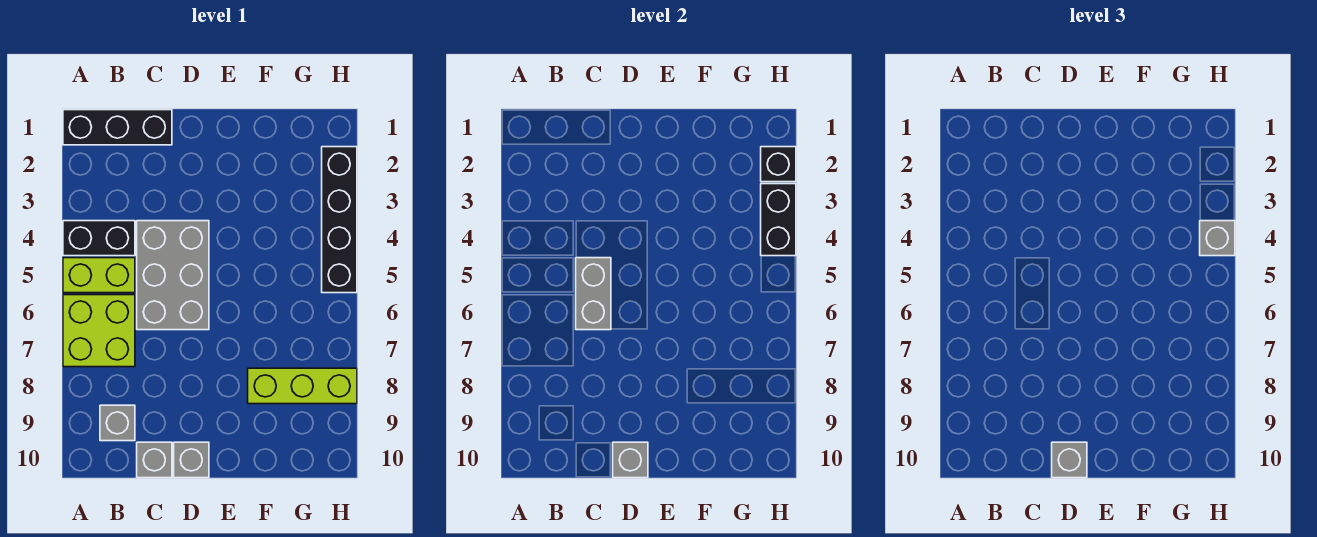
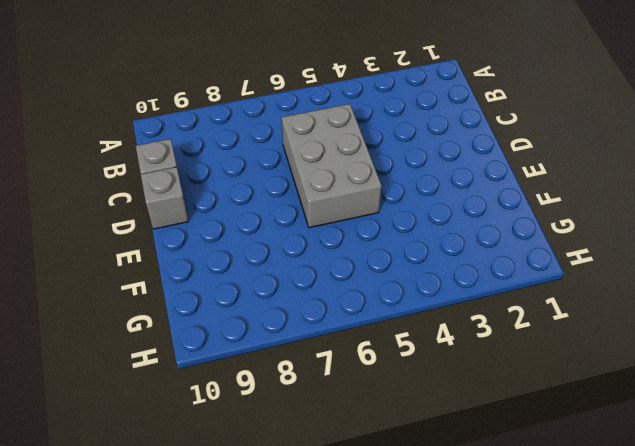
grey brick C5:E6 level 1 -> grey brick C4:D6 level 1
none -> black brick A1:C1 level 1
none -> black brick A4:B4 level 1
none -> lime brick A5:B5 level 1

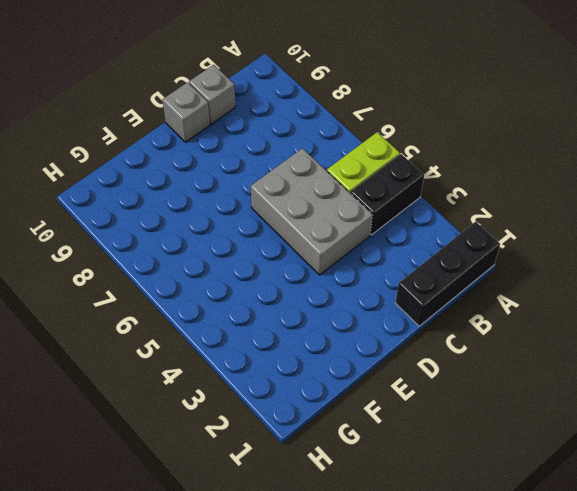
none -> lime brick A6:B7 level 1
none -> grey brick B9 level 1
none -> lime brick F8:H8 level 1

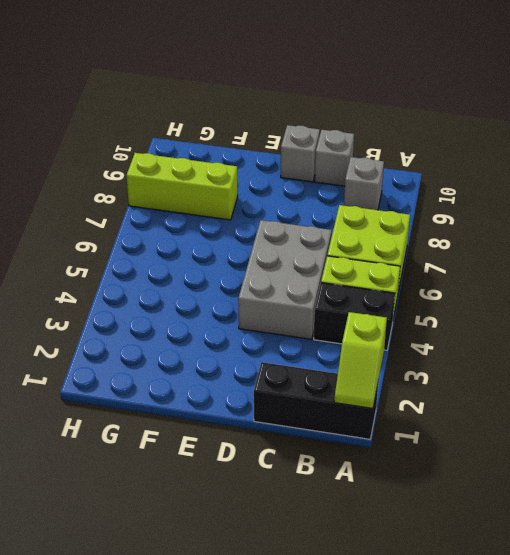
lime slope A1:A2 level 2 top 2 -> none
none -> black brick H2:H5 level 1
none -> grey brick C5:C6 level 2
none -> grey brick D10 level 2

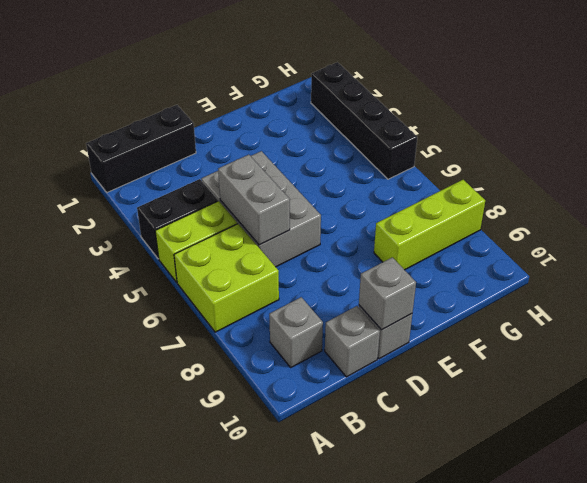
none -> black brick H2 level 2
none -> black brick H3:H4 level 2
none -> grey brick D10 level 3

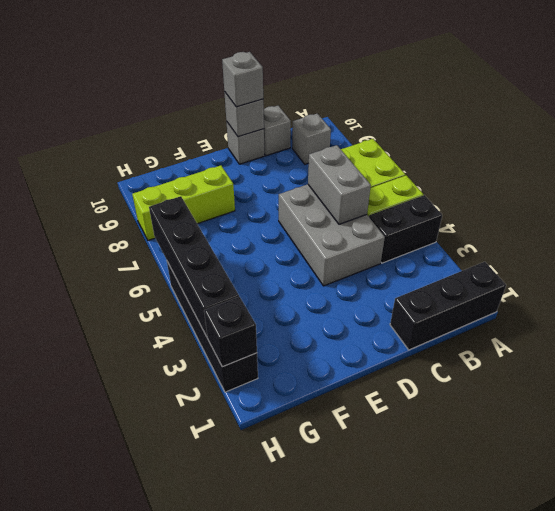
black brick H3:H6 level 2 -> black brick H3:H4 level 2
none -> grey brick H4 level 3

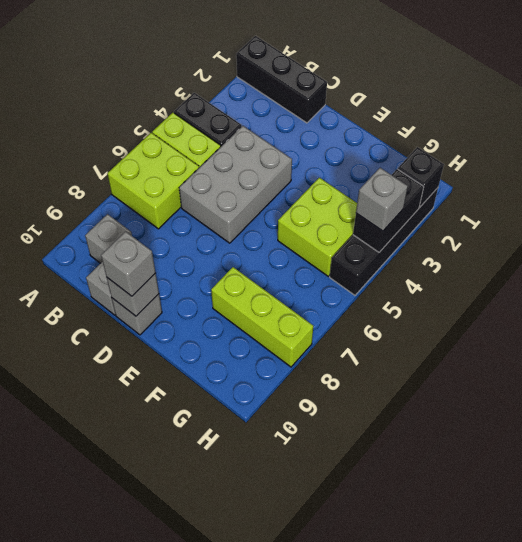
lime brick F4:G5 level 1 -> none
none -> grey brick C5:C6 level 2

